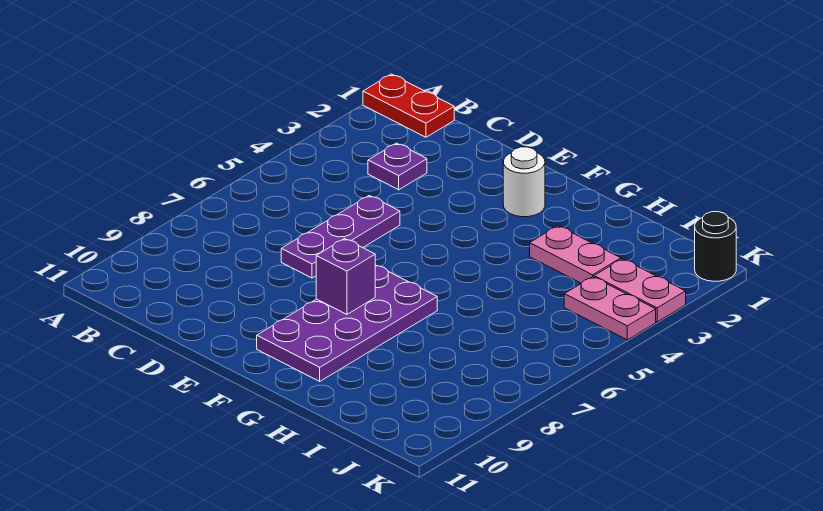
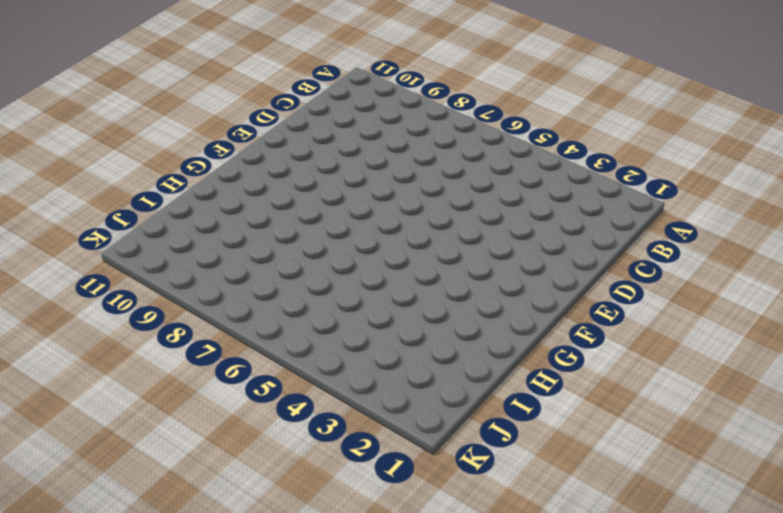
none -> red plate A1:B1 level 1
none -> purple plate C3 level 1

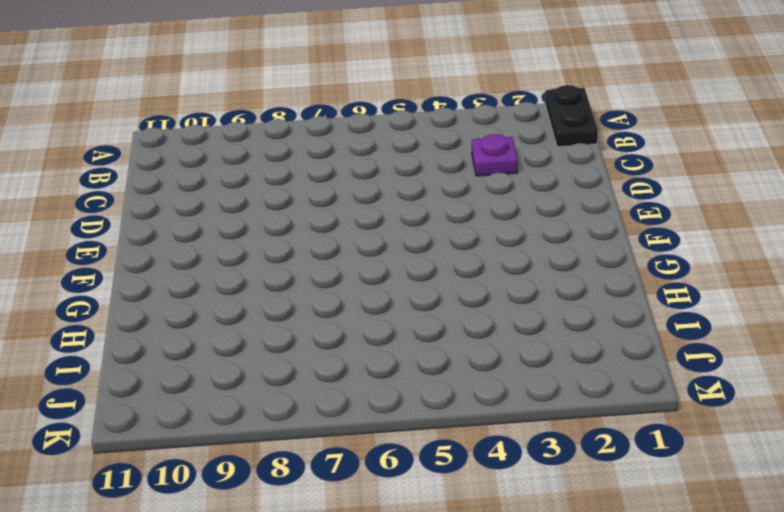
black plate A1:B1 level 1 -> red plate A1:B1 level 1
none -> purple plate D5:D7 level 1
none -> white round brick F2 level 1

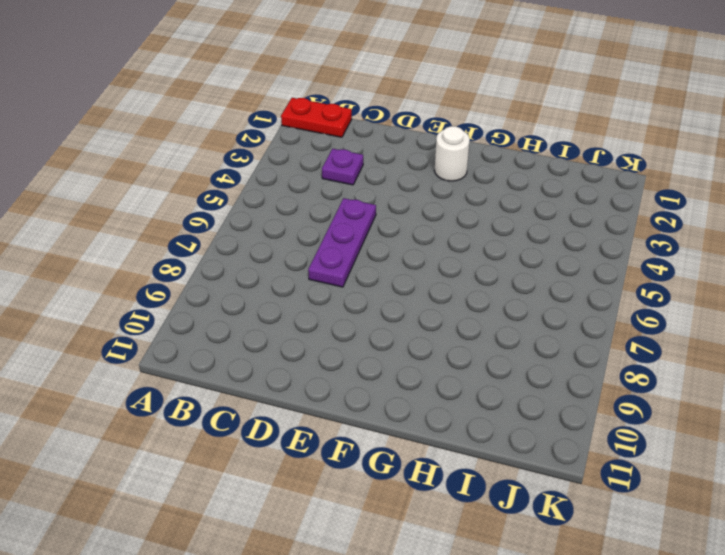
none -> purple plate F7:G10 level 1
none -> pink plate H3:I3 level 1

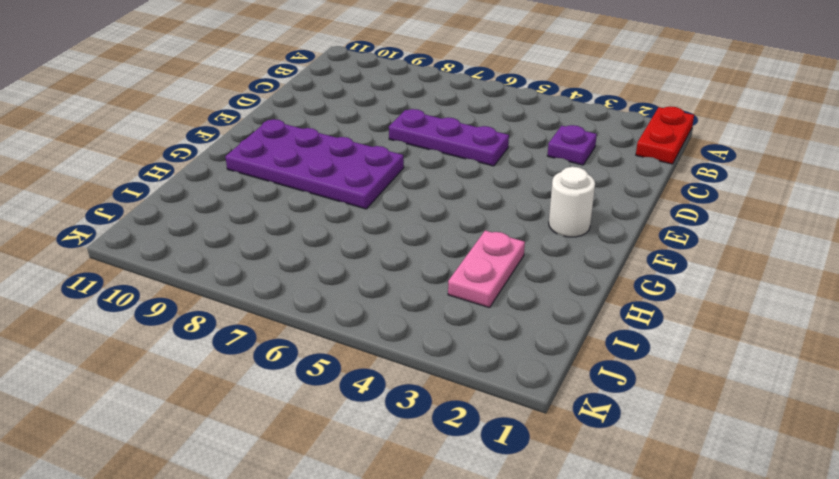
none -> pink plate J3:K3 level 1
none -> pink plate J4:K4 level 1

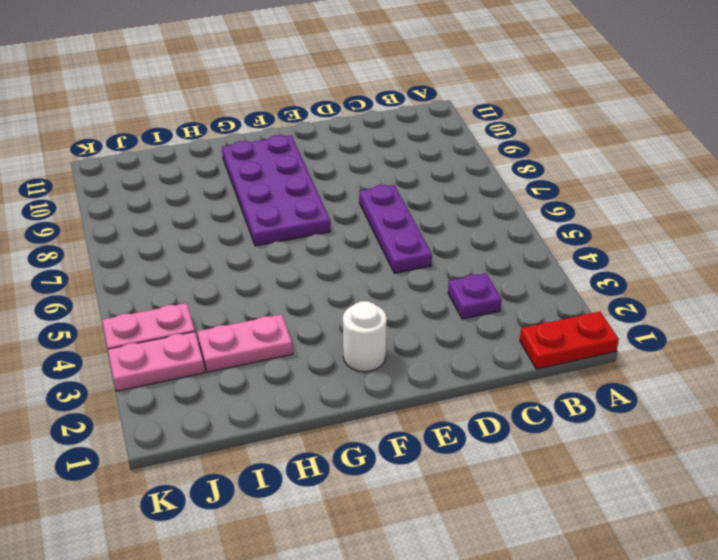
none -> black round brick K1 level 1
none -> purple brick F8 level 2

